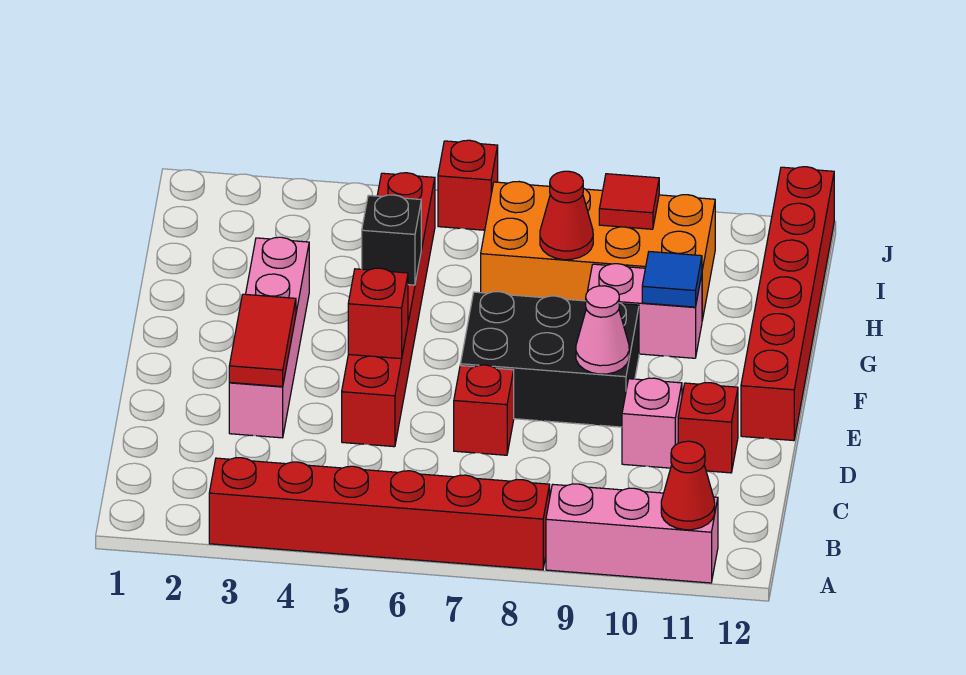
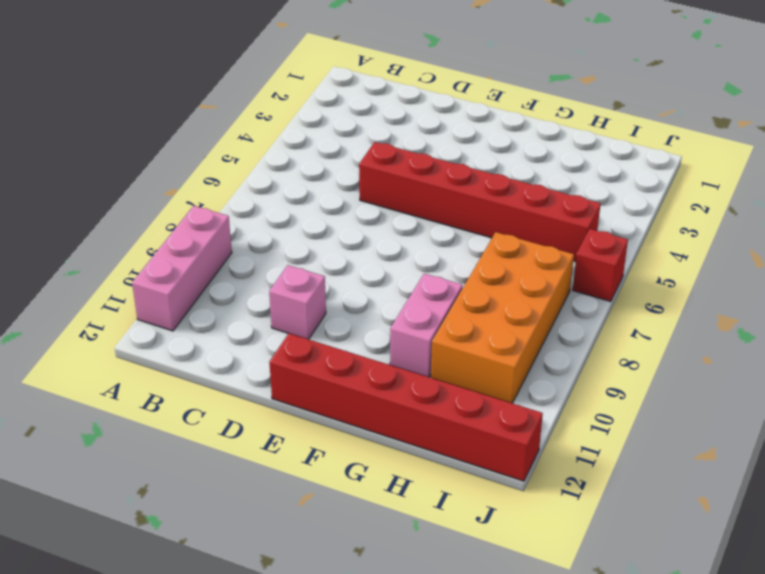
none -> red brick A3:A8 level 1
none -> pink brick D3:G3 level 1
none -> red brick D7 level 1

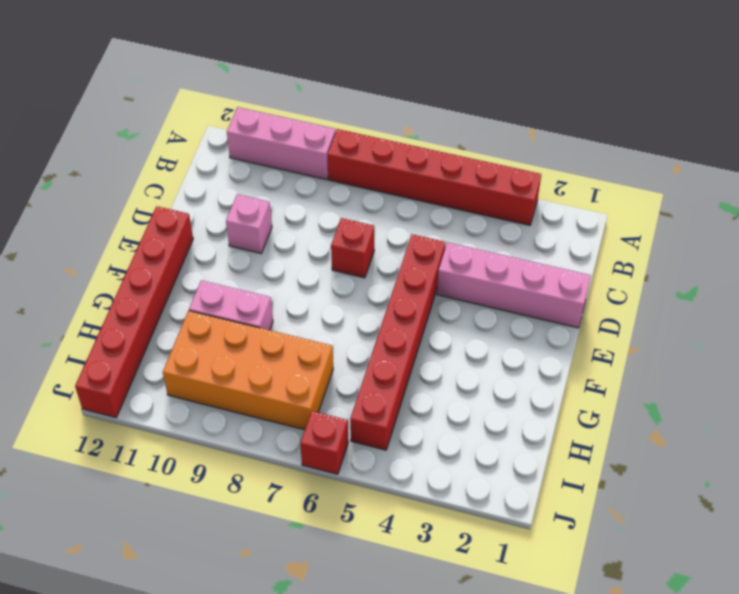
pink brick D1:D4 level 1 -> pink brick D3:G3 level 1
none -> red brick D11 level 1
none -> black brick E7:F9 level 1
none -> red cone A11 level 2

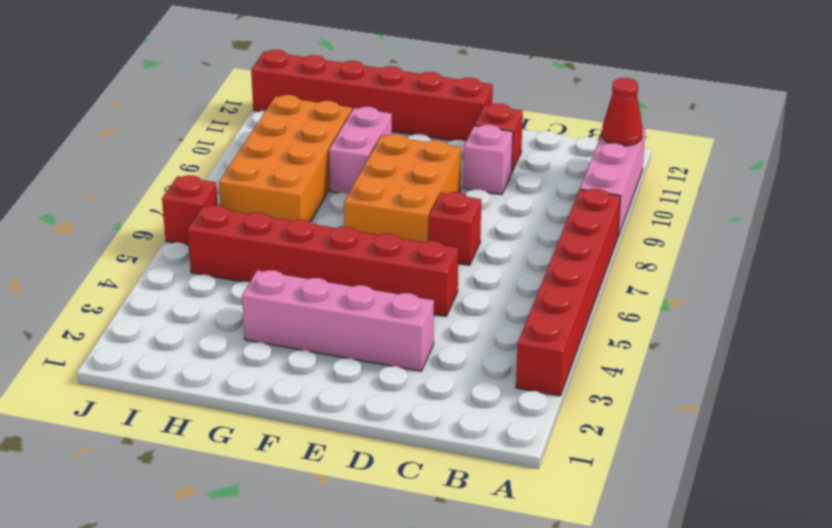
orange brick E7:F9 level 1 -> black brick E7:F9 level 1
none -> red tile D3:E3 level 2
none -> red brick E5 level 2
none -> pink cone E9 level 2

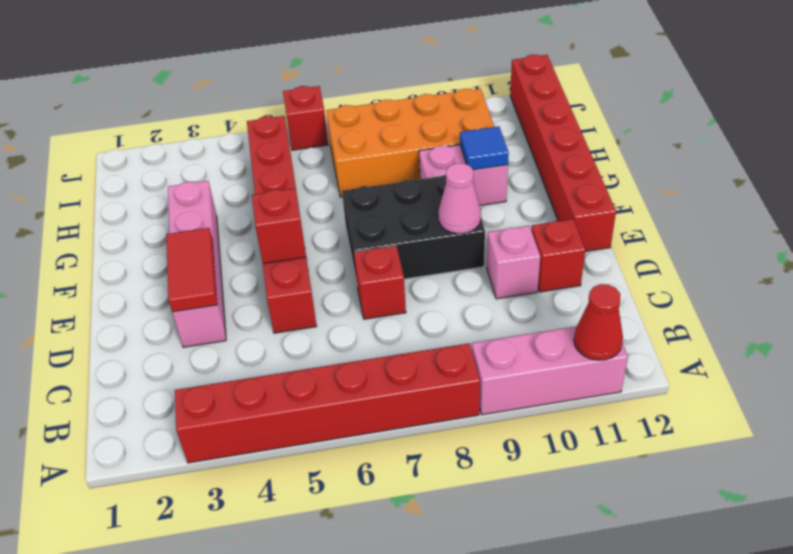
none -> black brick G5 level 2
none -> red cone H8 level 2
none -> red tile I9 level 2

